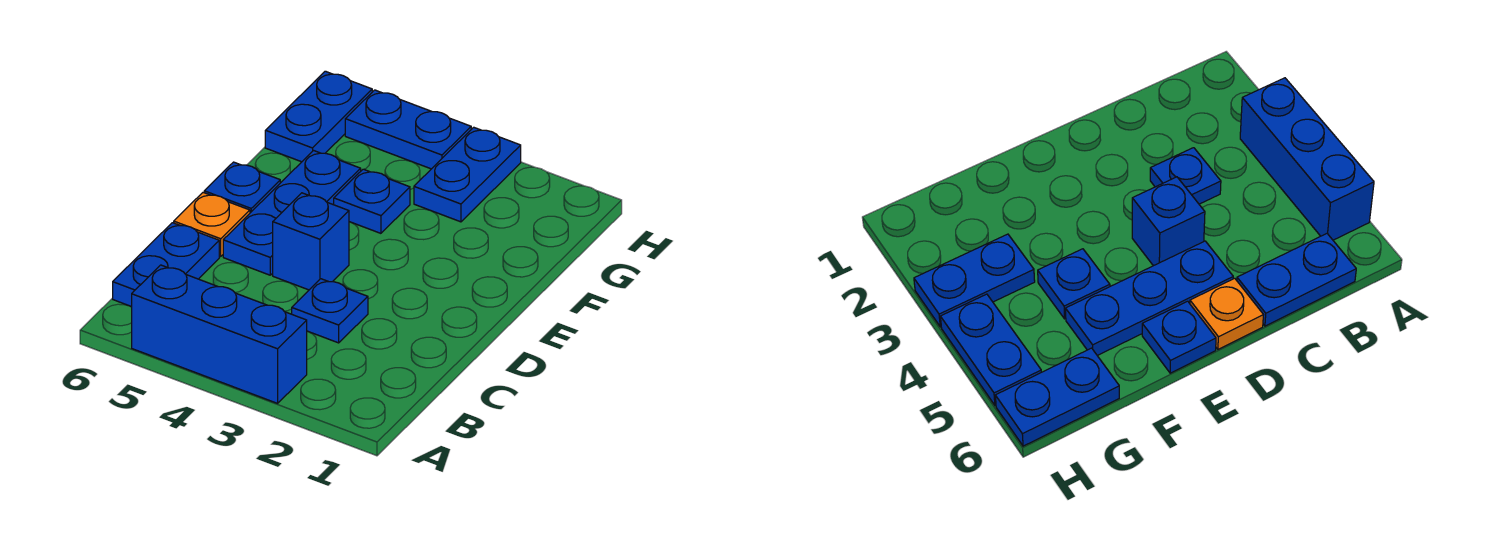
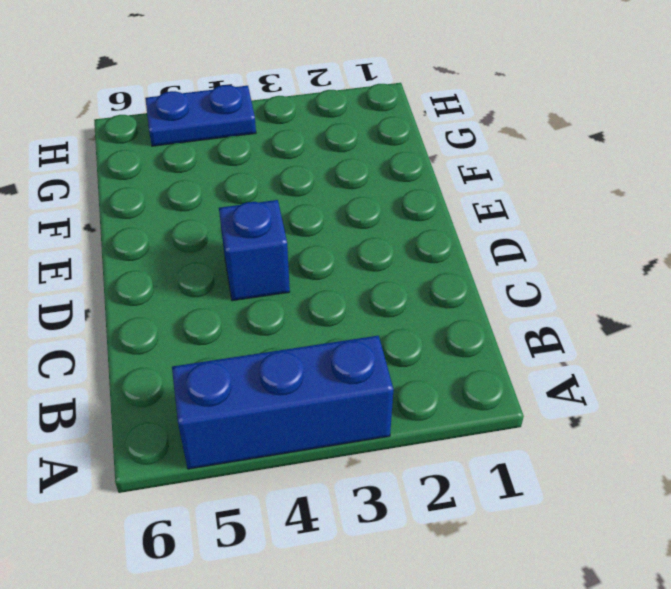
none -> blue plate B6:C6 level 1
none -> blue plate C3 level 1

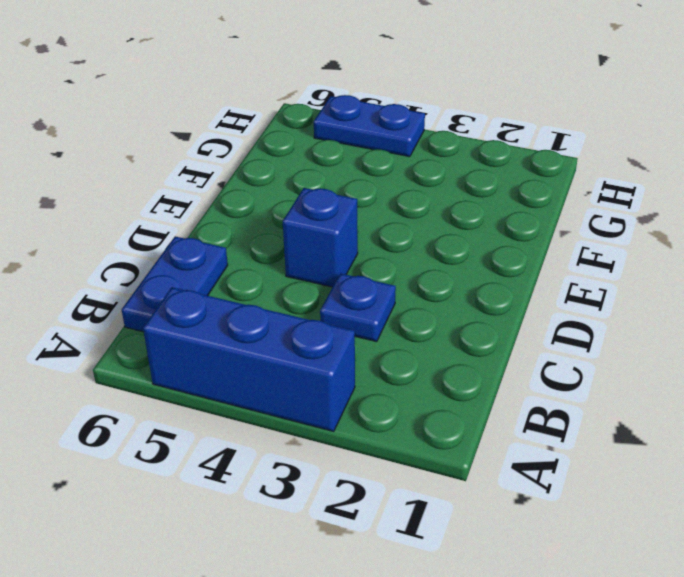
none -> blue plate D5:F5 level 1
none -> orange plate D6 level 1

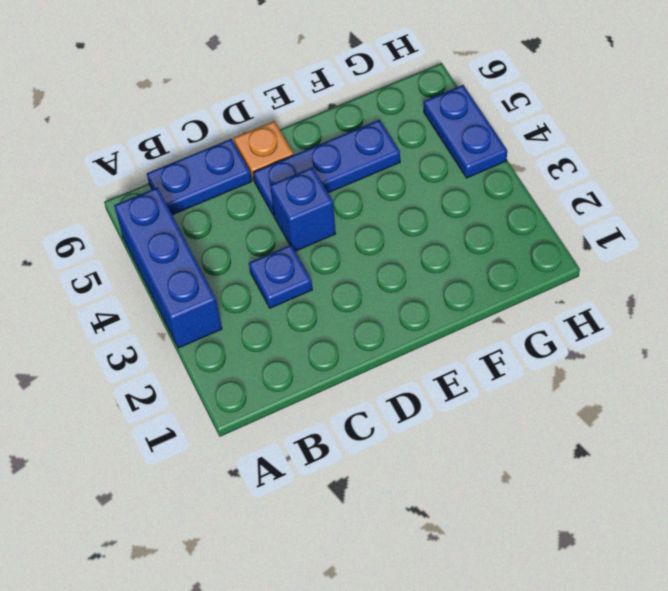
none -> blue plate E6 level 1
none -> blue plate F4 level 1

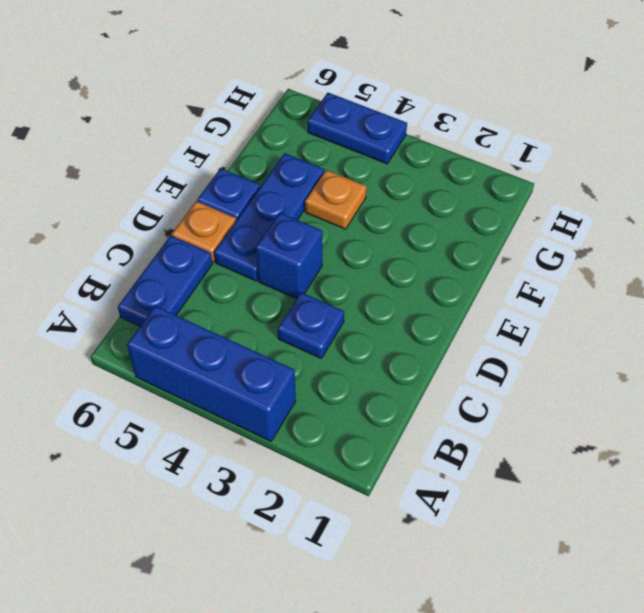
orange plate F4 level 1 -> blue plate F4 level 1
none -> blue plate G3:H3 level 1
none -> blue plate G6:H6 level 1

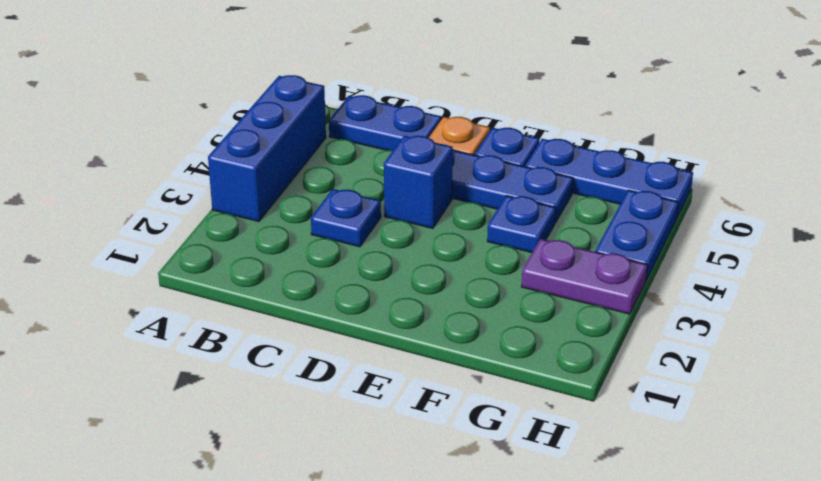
blue plate F6:H6 level 1 -> blue plate G6:H6 level 1
purple plate G3:H3 level 1 -> blue plate G3:H3 level 1

